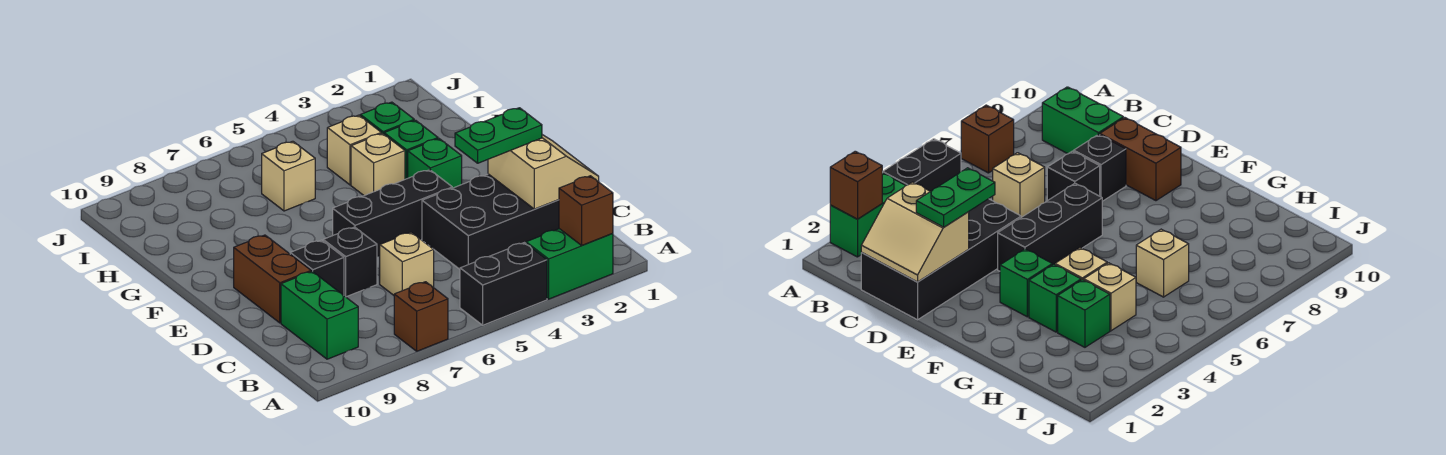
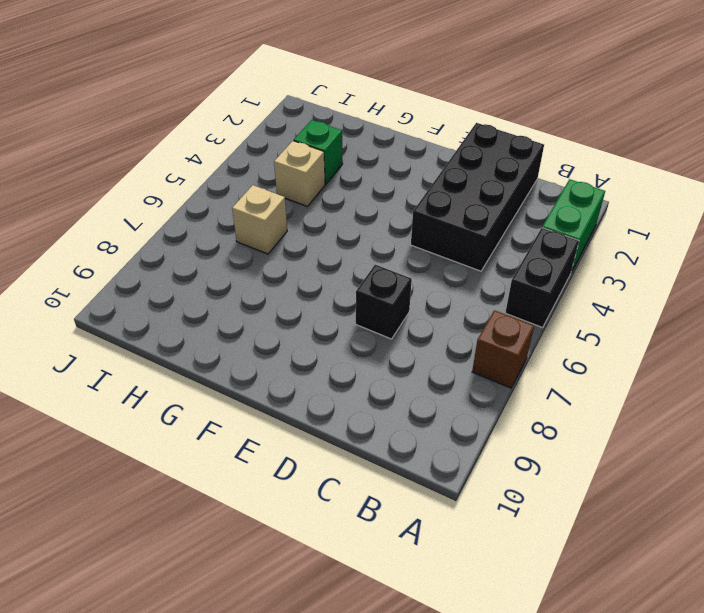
none -> green brick B9:C9 level 1
none -> tan brick C6 level 1
none -> black brick D8 level 1

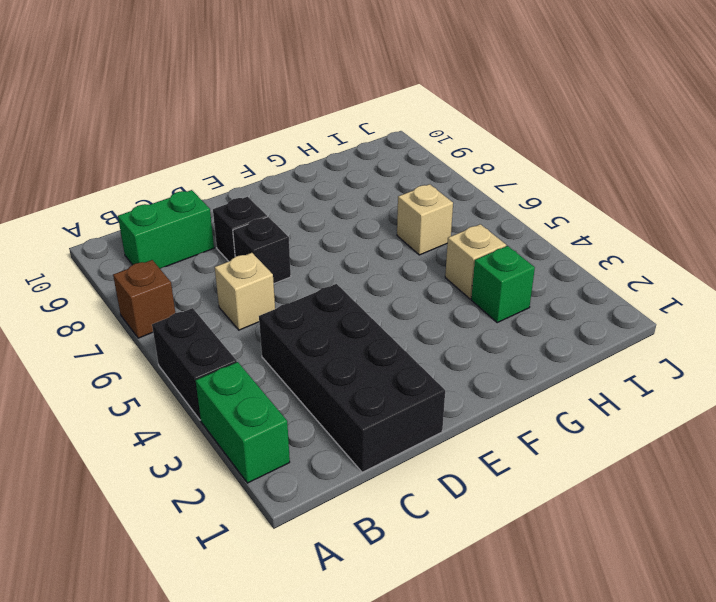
none -> brown brick D9:E9 level 1
none -> black brick E4:E6 level 1
none -> green brick F3 level 1

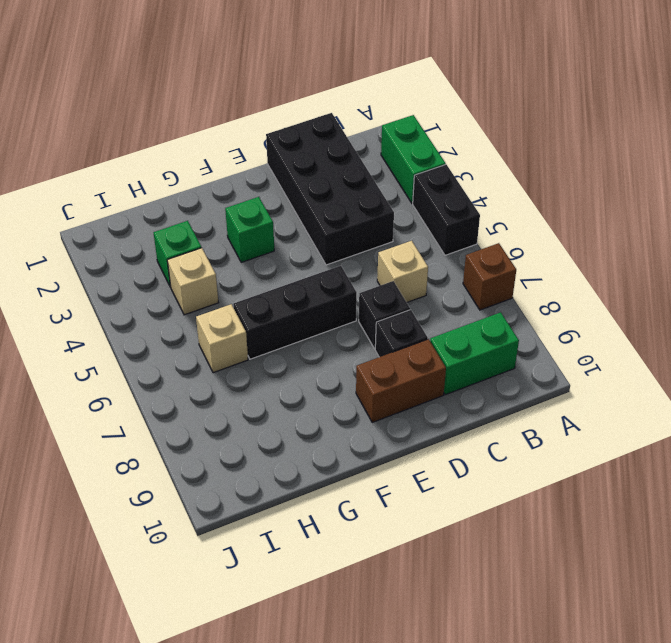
black brick E6:G6 level 1 -> black brick E4:E6 level 1
none -> green brick G3 level 1
none -> tan brick G4 level 1
none -> brown brick A2 level 2

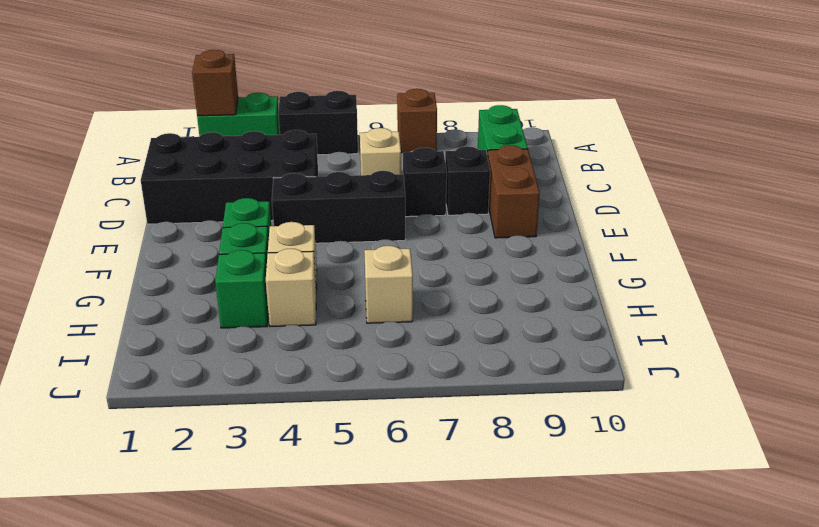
none -> tan slope C1:D2 level 2 top 2
none -> green plate D2:D3 level 3

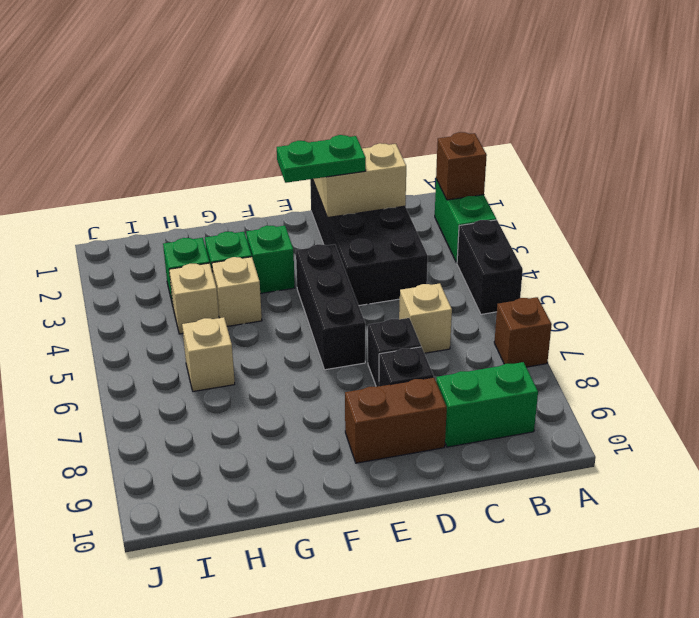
green plate D2:E2 level 3 -> green plate D2:D3 level 3

